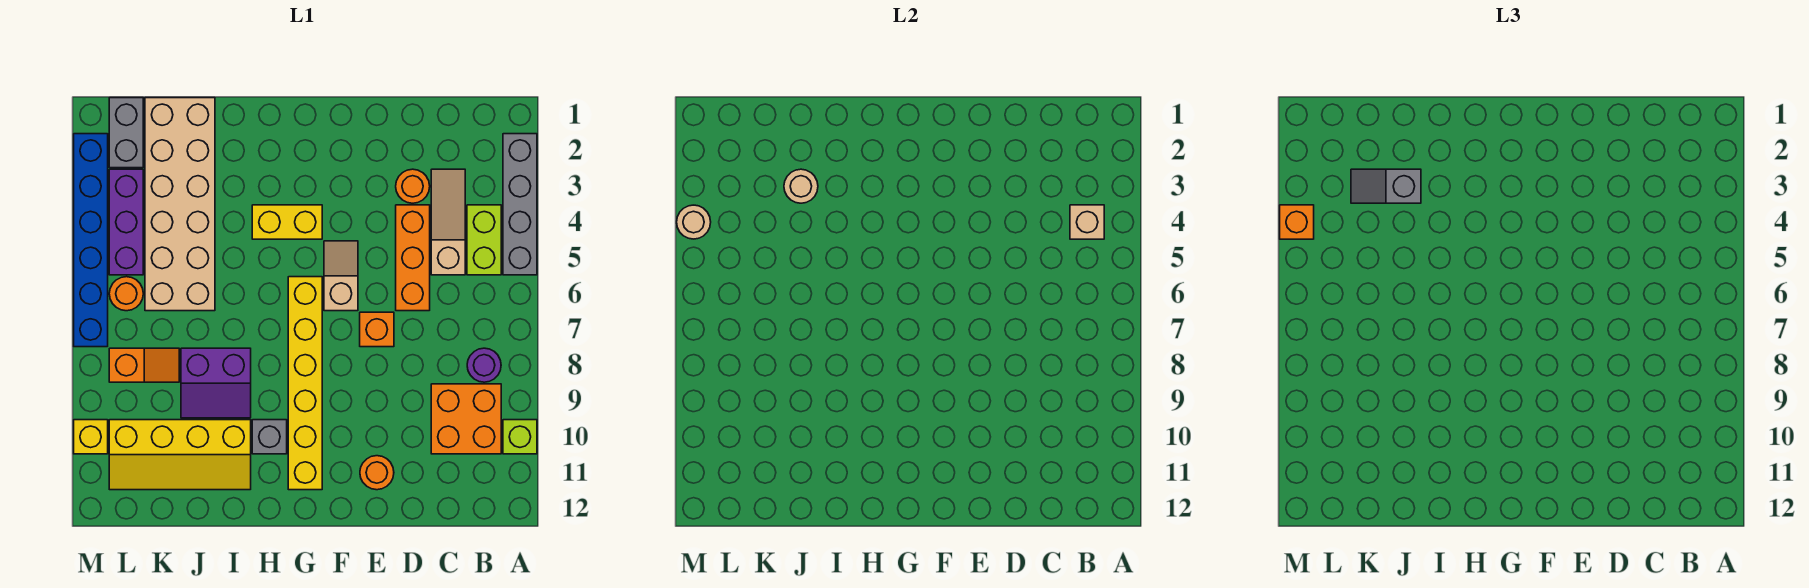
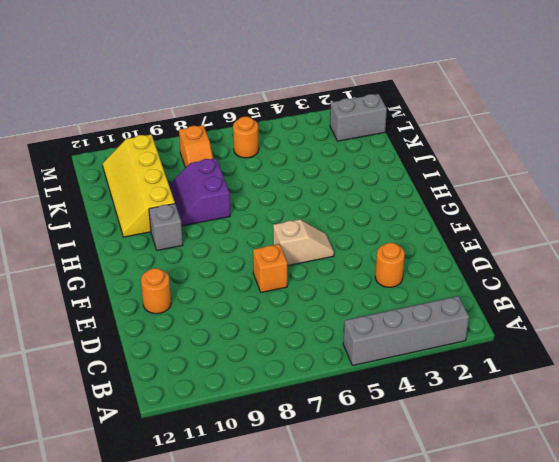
none -> lime brick A10 level 1
none -> lime brick B4:B5 level 1
none -> purple round brick B8 level 1

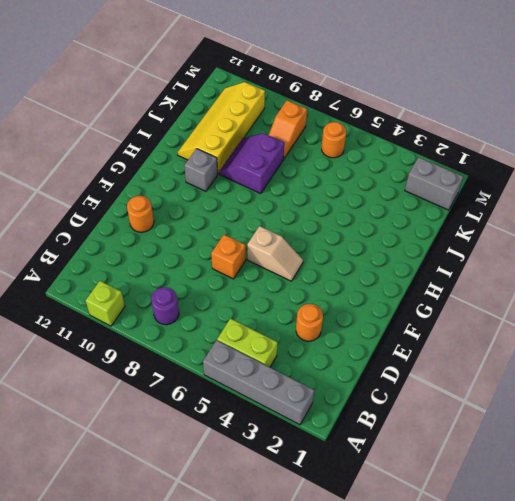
none -> orange brick B9:C10 level 1
none -> tan slope C3:C5 level 1 top 5
none -> orange brick D4:D6 level 1

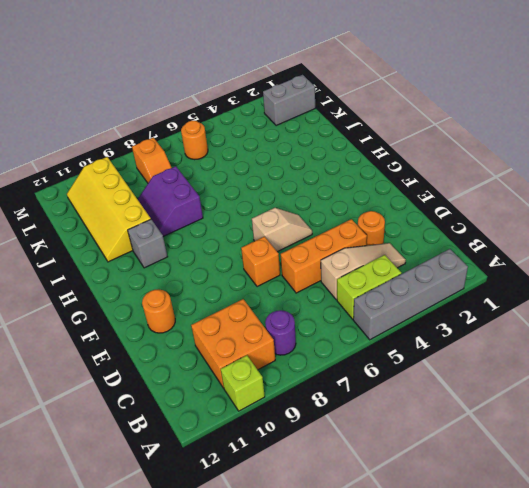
none -> yellow brick G4:H4 level 1
none -> yellow brick G6:G11 level 1
none -> tan brick J1:K6 level 1

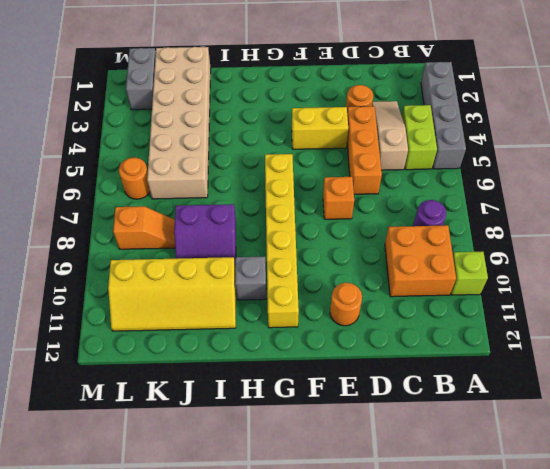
yellow brick E4:F4 level 1 -> yellow brick G4:H4 level 1
none -> tan slope F5:F6 level 1 top 6
none -> purple brick L3:L5 level 1
none -> blue brick M2:M7 level 1

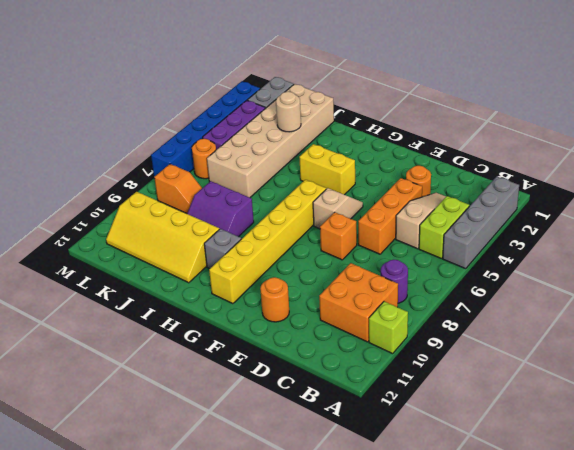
none -> yellow brick M10 level 1
none -> tan brick B4 level 2
none -> tan round brick M4 level 2

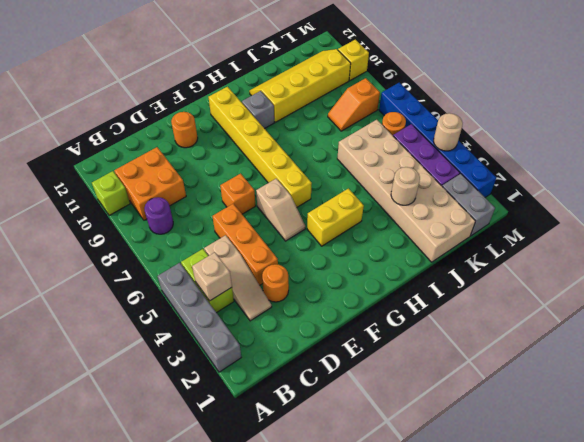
none -> purple slope I8:J9 level 1 top 8
none -> grey slope J3:K3 level 3 top J
none -> orange brick M4 level 3

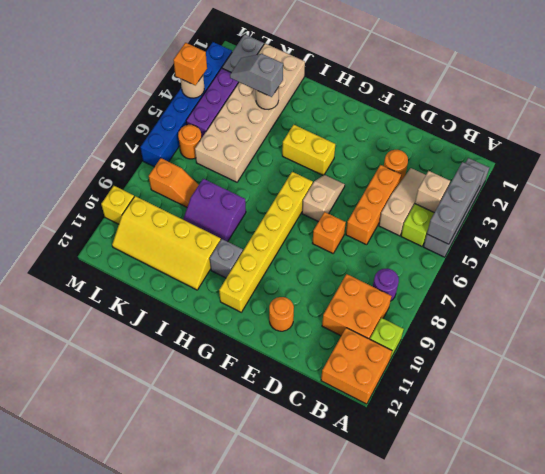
grey brick A3:A5 level 2 -> none
orange brick A11:B12 level 1 -> none

